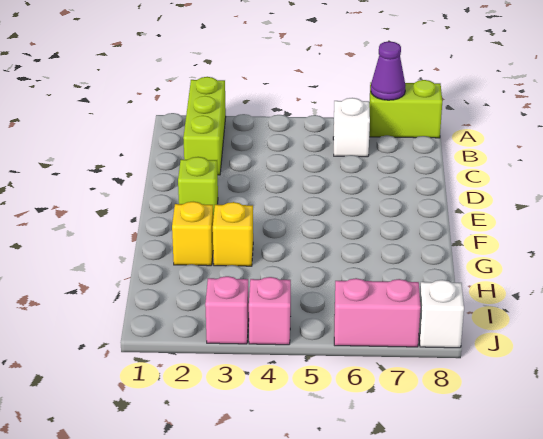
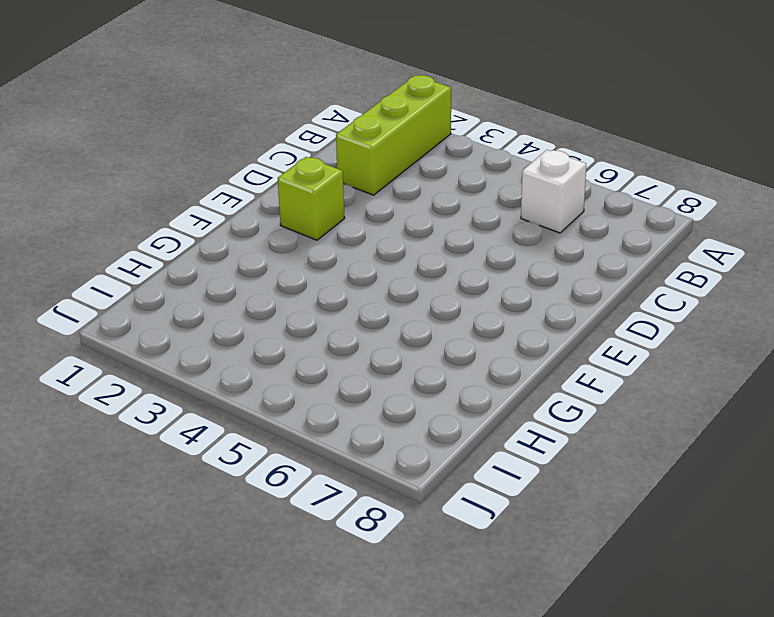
none -> lime brick A7:A8 level 1
none -> yellow brick G2 level 1

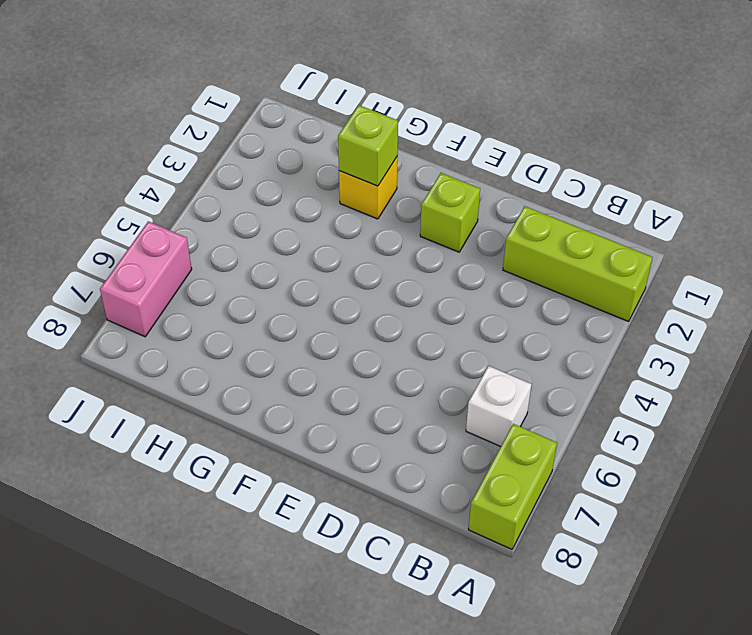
lime brick G2 level 2 -> none
none -> yellow brick G3 level 1
none -> pink brick J3 level 1

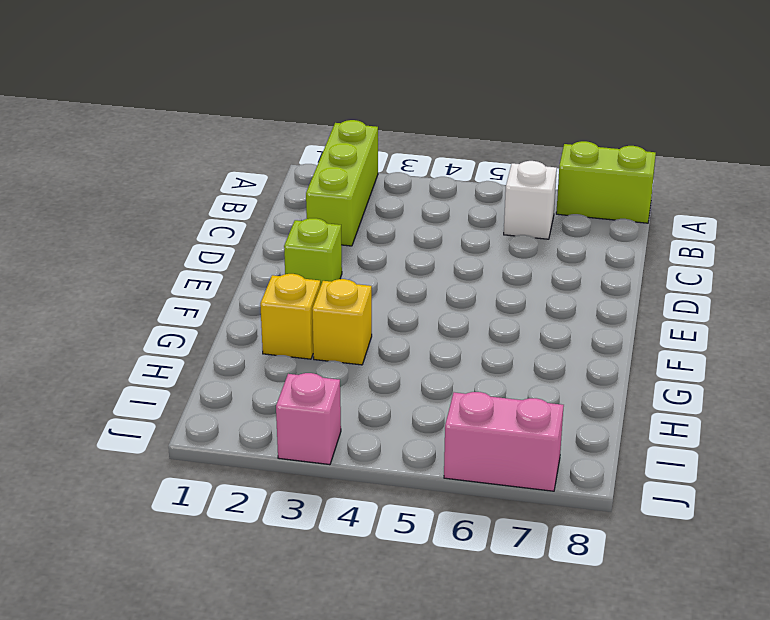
none -> pink brick J4 level 1
none -> white brick J8 level 1

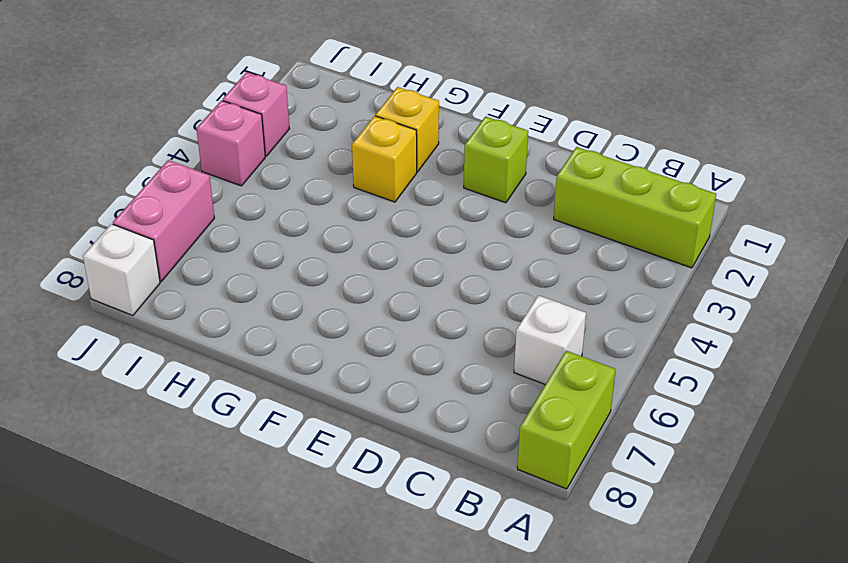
none -> purple cone A7 level 2

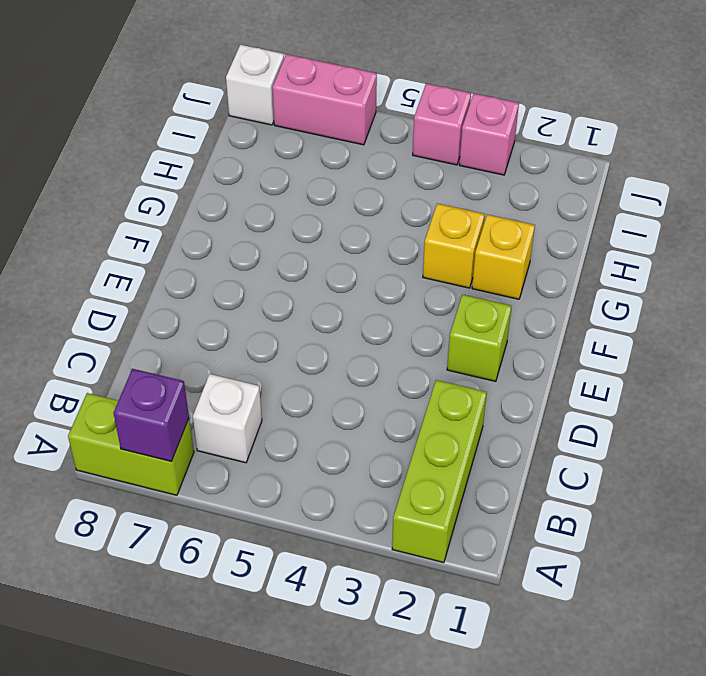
purple brick A7 level 2 -> purple cone A7 level 2

